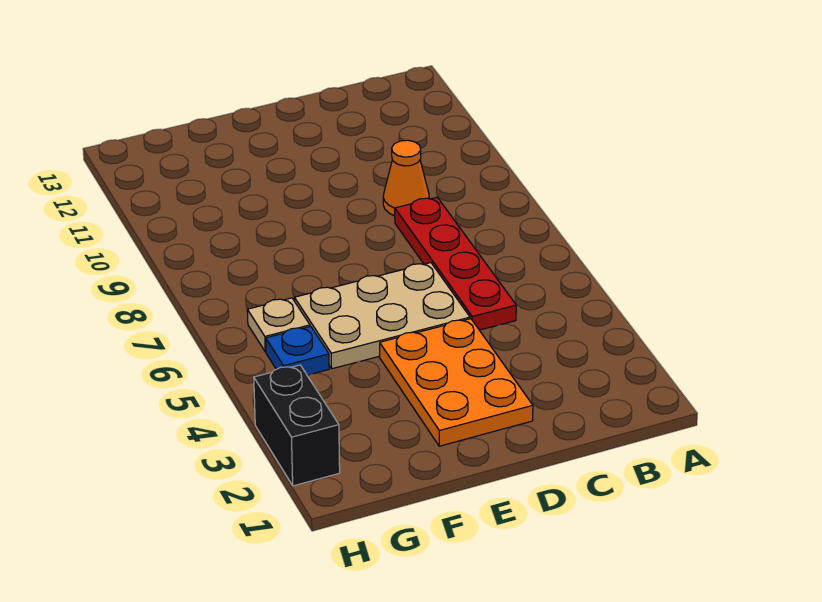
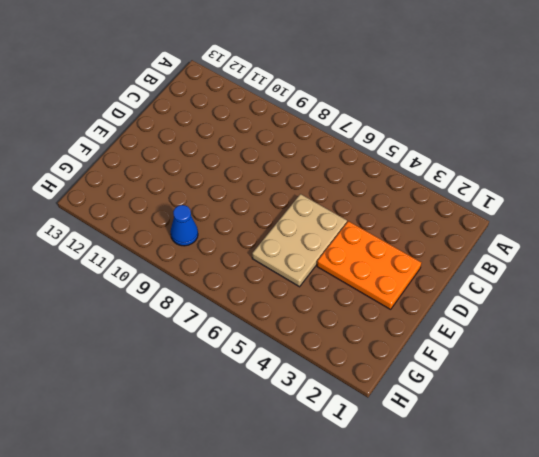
blue cone G9 level 1 -> none
none -> red plate C5:C8 level 1
none -> orange cone C9 level 1

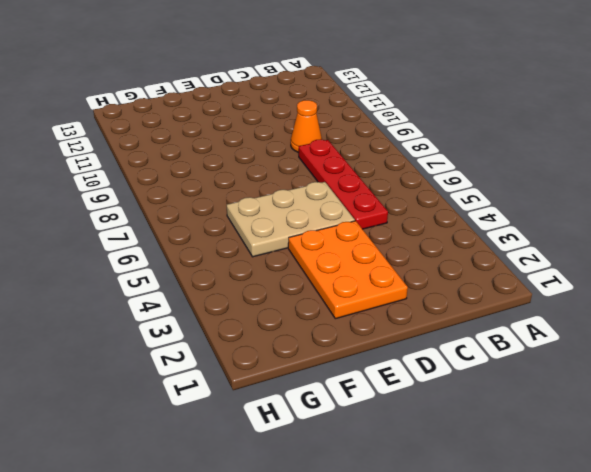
none -> blue plate G5 level 1
none -> tan plate G6 level 1

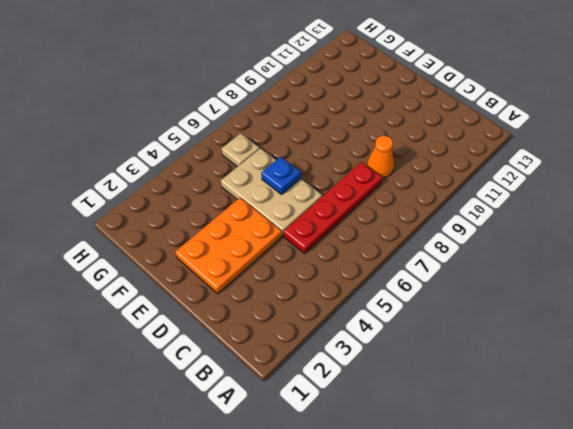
blue plate E6 level 2 -> blue plate G5 level 1
none -> black brick H2:H3 level 1

